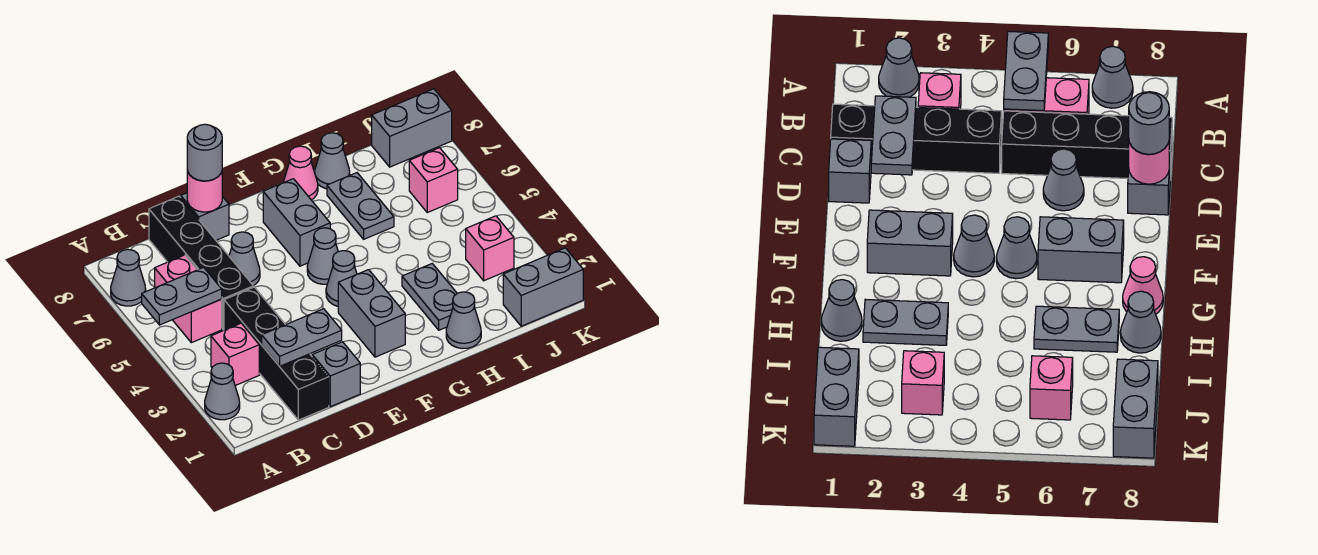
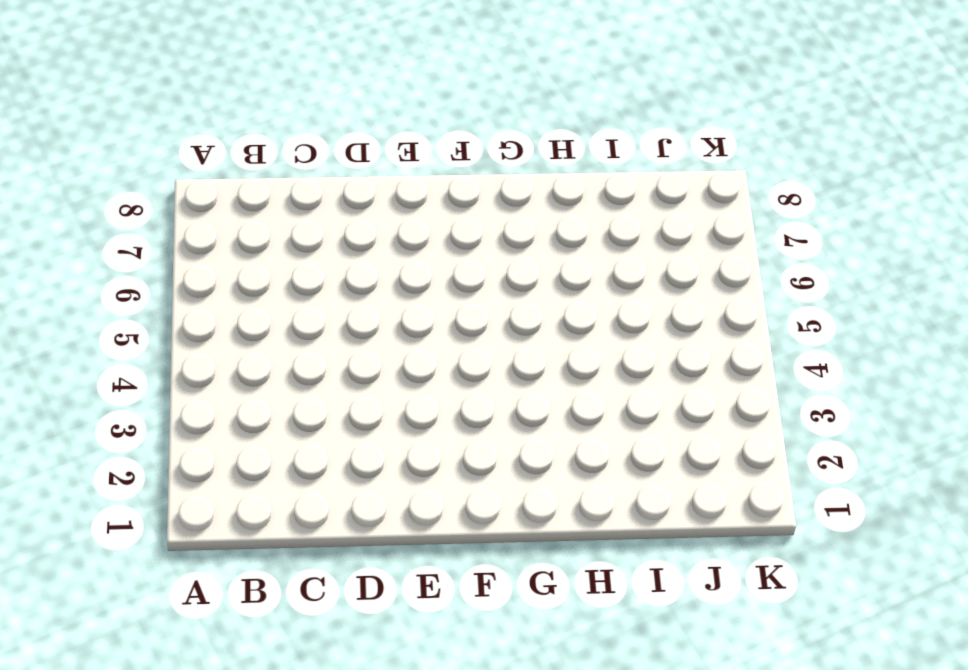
none -> grey cone A2 level 1
none -> grey cone A7 level 1
none -> pink brick B3 level 1

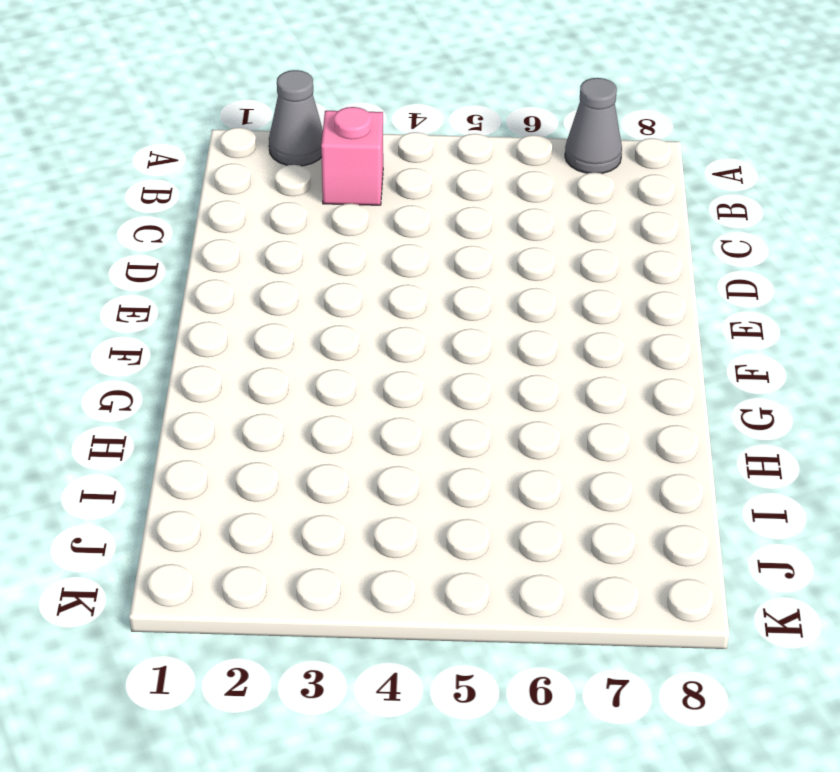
none -> pink brick B5:B6 level 1
none -> black brick C1:C4 level 1
none -> black brick C5:C8 level 1

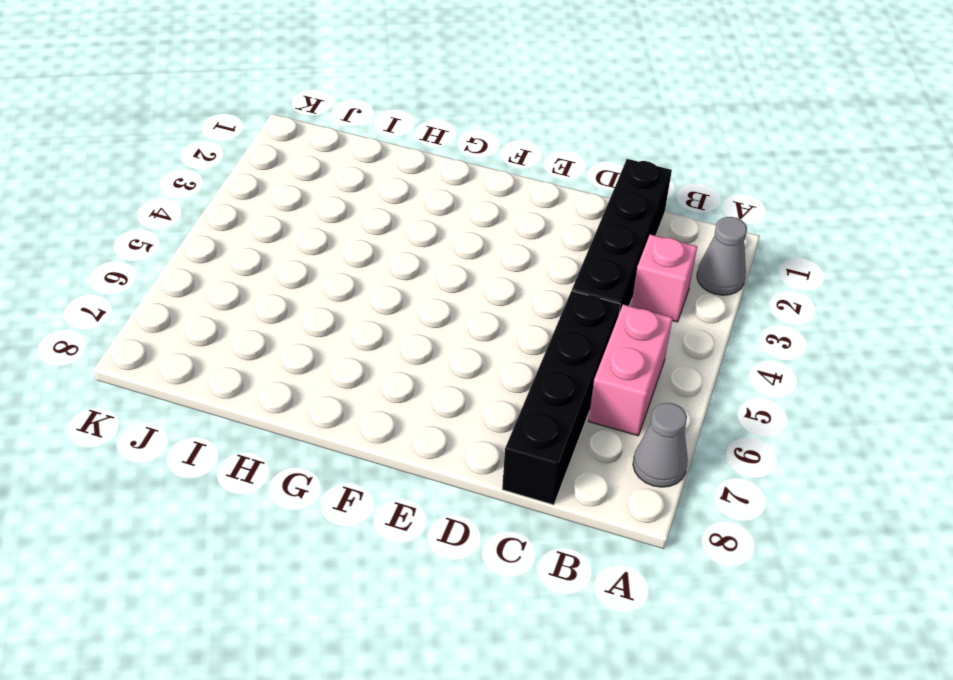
none -> grey brick D1 level 1
none -> grey cone D6 level 1
none -> grey brick D8 level 1

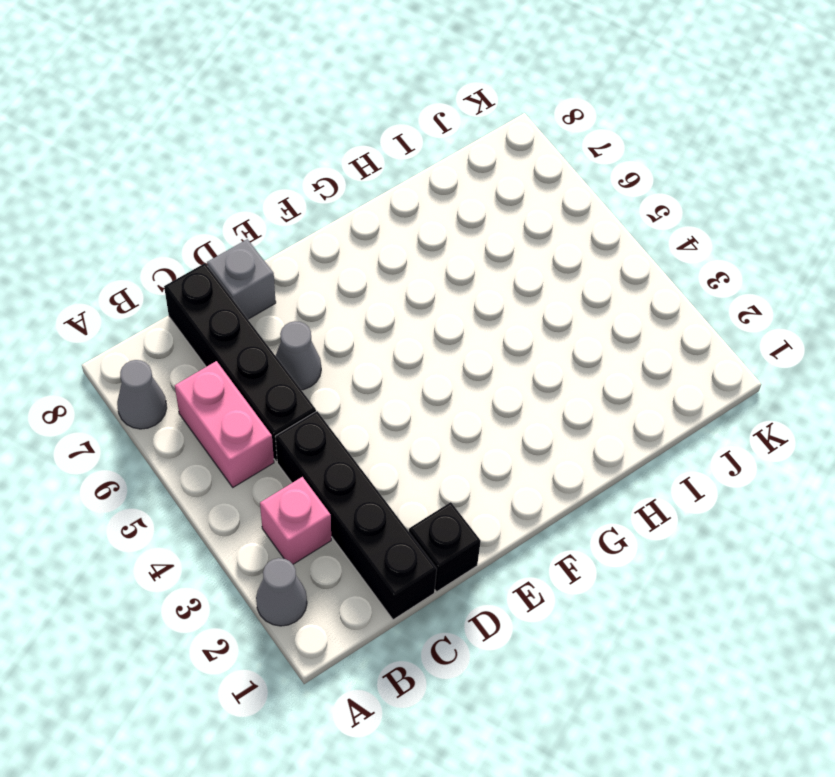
black brick D1 level 1 -> grey brick D1 level 1
none -> grey brick F2:F3 level 1
none -> grey cone F4 level 1
none -> grey cone F5 level 1

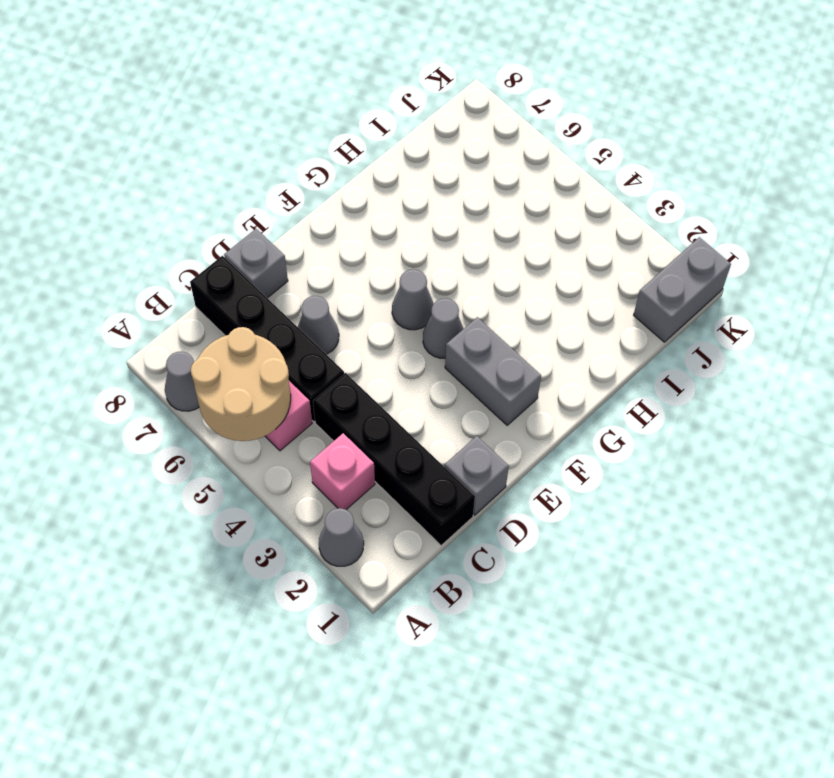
tan round brick A5:B6 level 2 -> grey plate A5:B5 level 2
none -> grey brick F6:F7 level 1
none -> pink cone G8 level 1
none -> grey cone H1 level 1

